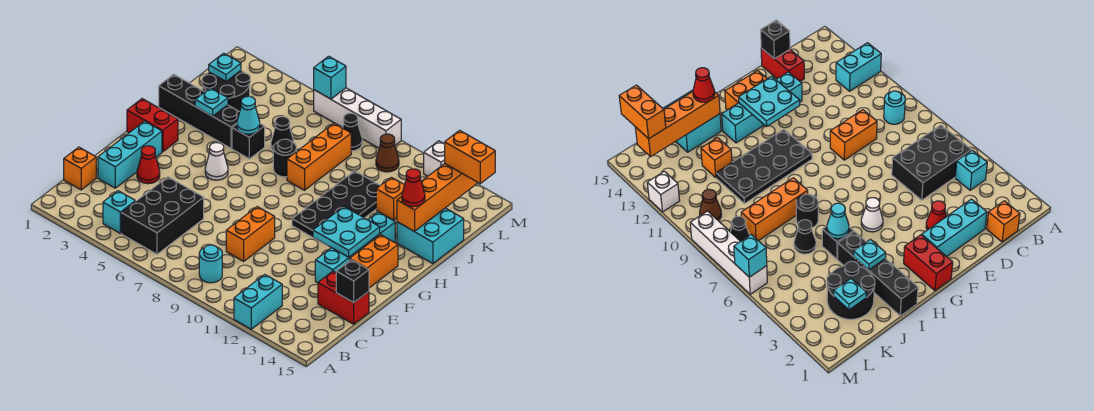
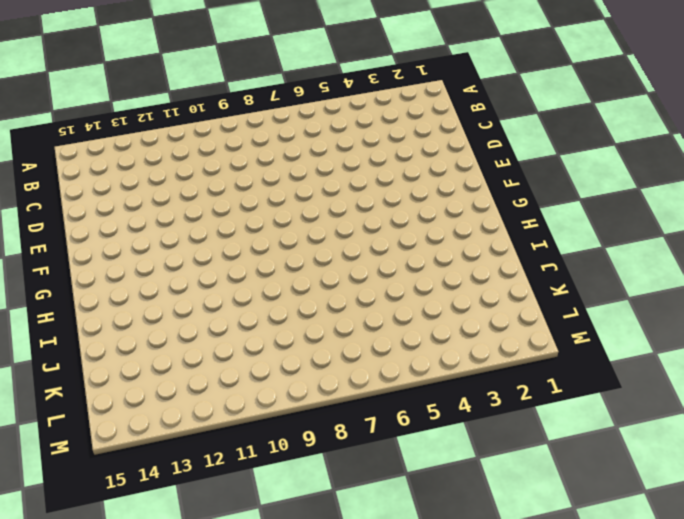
none -> cyan brick A12:B12 level 1
none -> cyan brick B4 level 1
none -> black brick B5:D6 level 1
none -> cyan round brick B9 level 1

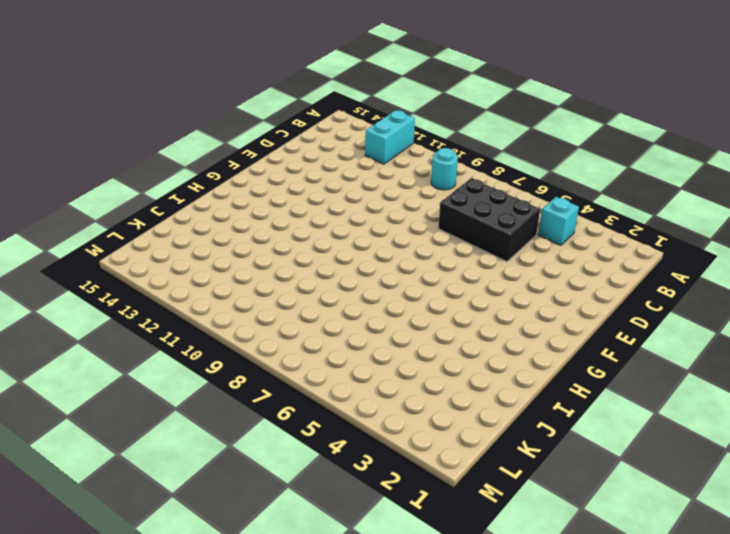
black brick C5:D7 level 1 -> black brick B5:D6 level 1
none -> orange brick C1 level 1
none -> cyan brick D2:F2 level 1
none -> orange brick D9:E9 level 1
none -> red brick D14:D15 level 1

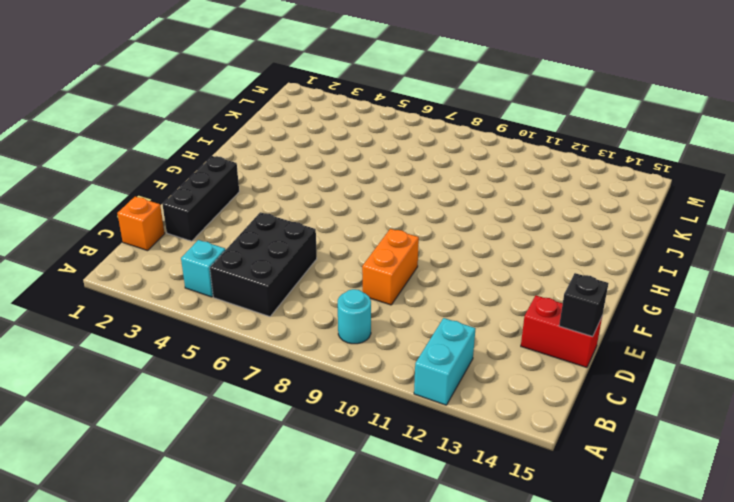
black brick D2:F2 level 1 -> cyan brick D2:F2 level 1
none -> red cone E3 level 1
none -> cyan brick E13:H13 level 1
none -> orange brick F14:G14 level 1
none -> red brick G1:G2 level 1

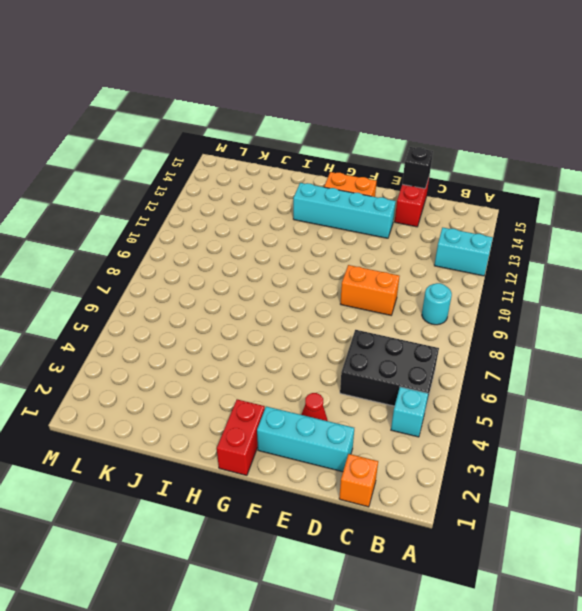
none -> white cone G5 level 1
none -> black plate G10:J11 level 1
none -> black brick I1:I4 level 1
none -> black brick I5 level 1

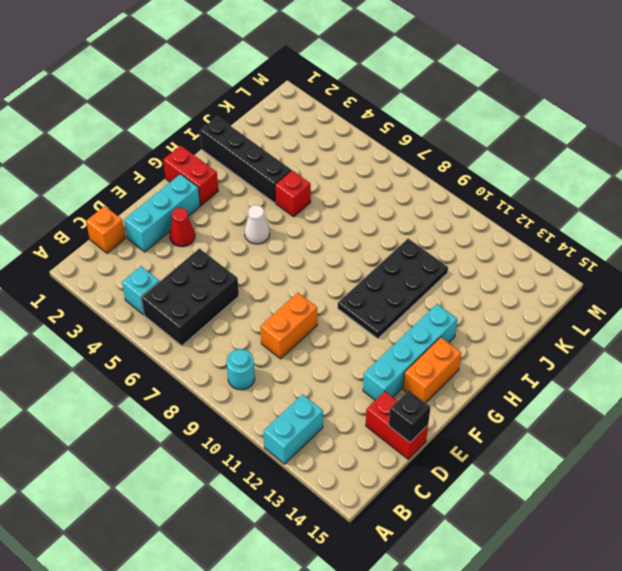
red brick I5 level 1 -> black brick I5 level 1
none -> black round brick I7 level 1
none -> orange brick I8:K8 level 1
none -> cyan brick I14:J15 level 1
none -> black round brick J2:K3 level 1

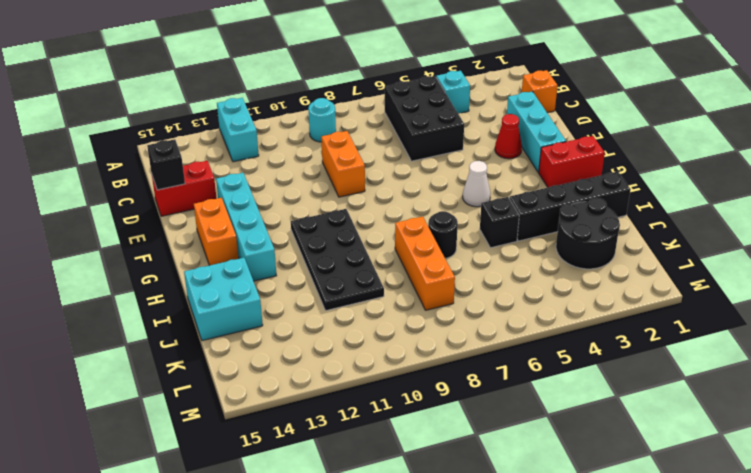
none -> black cone J6 level 1
none -> orange brick J12 level 1
none -> black cone L8 level 1
none -> brown cone L10 level 1

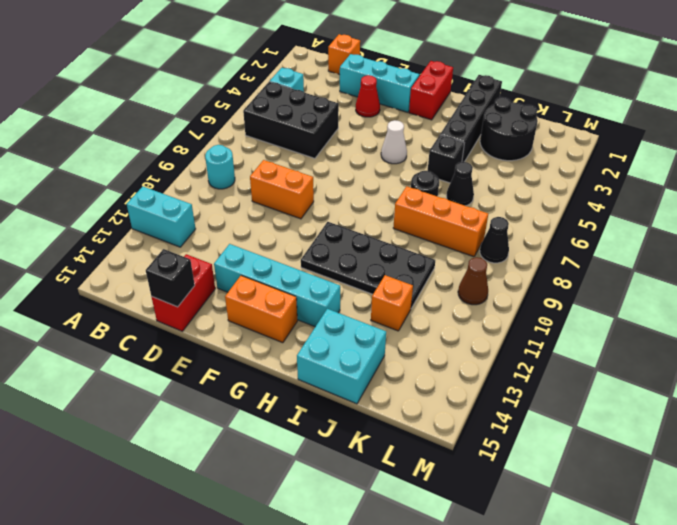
none -> white brick M6:M9 level 1
none -> white brick M12 level 1
none -> cyan plate F12:G13 level 2
none -> cyan plate I3 level 2

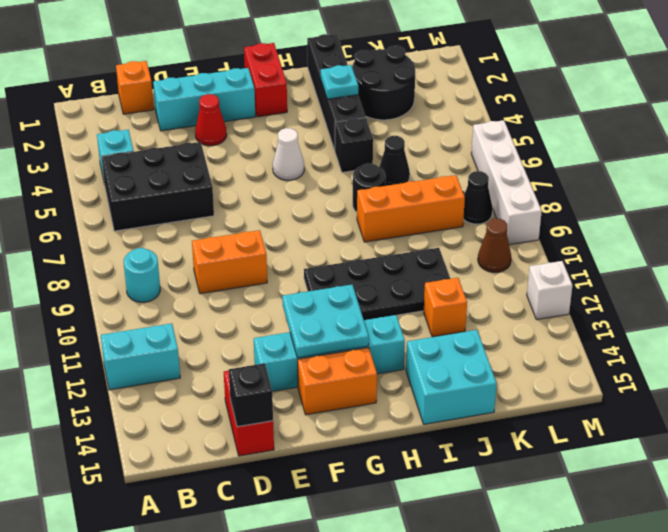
none -> cyan cone I5 level 2
none -> orange brick I14:L14 level 2
none -> cyan plate K2 level 2
none -> cyan brick M6 level 2

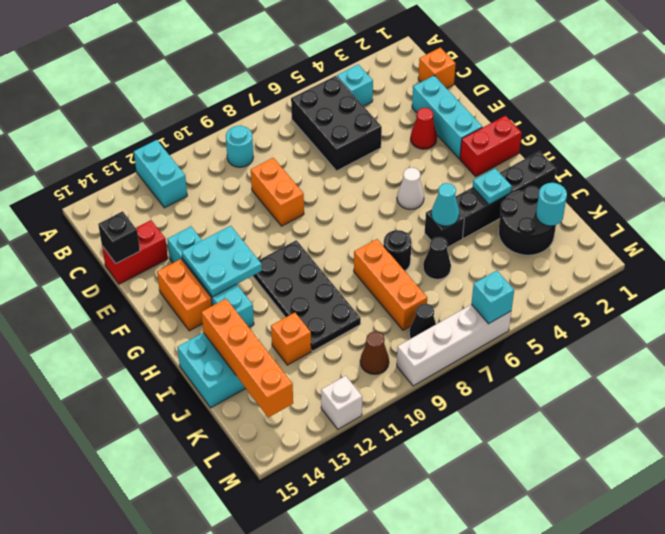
cyan round brick K2 level 2 -> cyan plate K2 level 2
none -> red cone I14 level 3
none -> orange brick L14:L15 level 3

